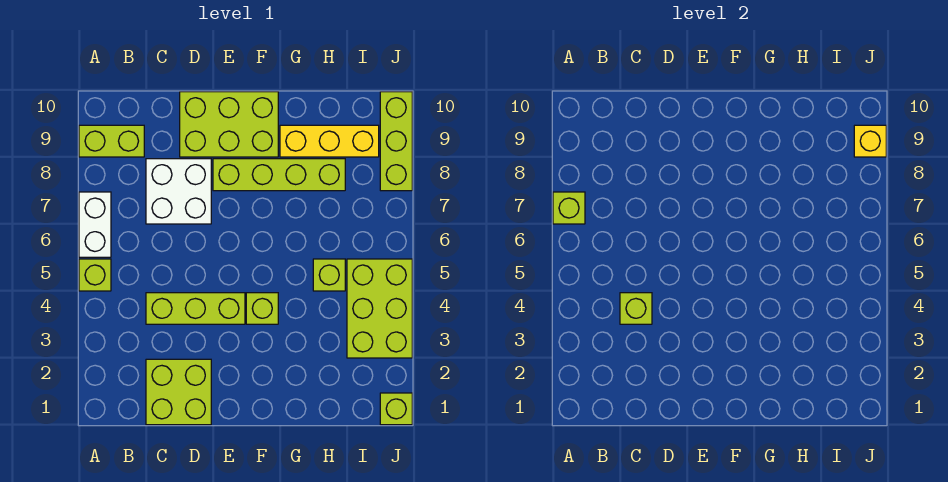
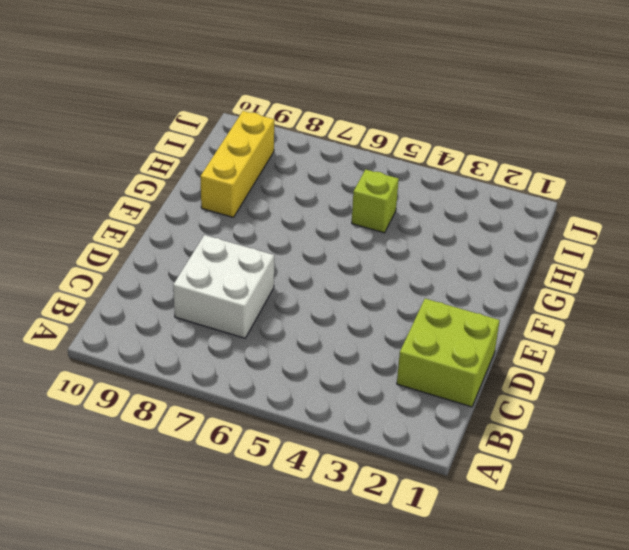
none -> lime brick A5 level 1
none -> white brick A6:A7 level 1
none -> lime brick A9:B9 level 1

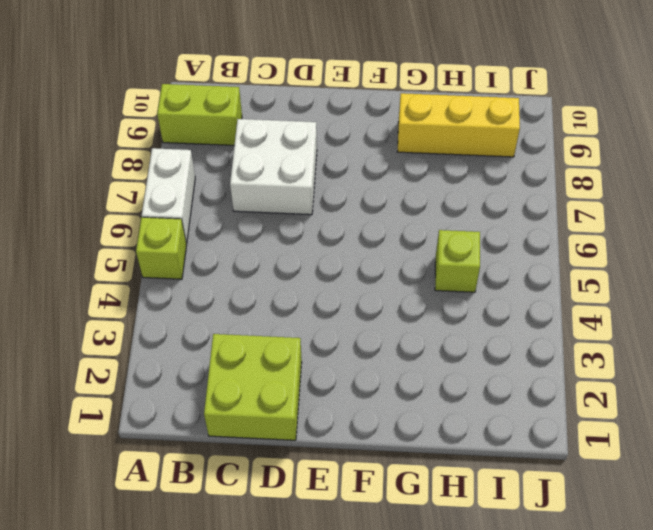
none -> lime brick C4:E4 level 1
none -> lime brick D9:F10 level 1
none -> lime brick E8:H8 level 1

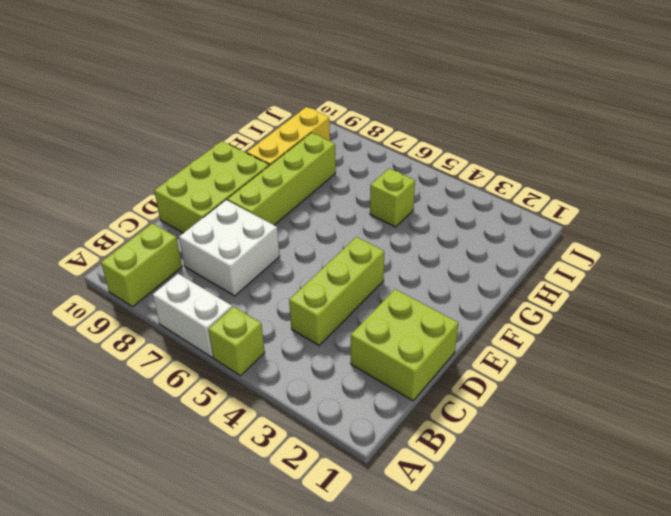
none -> lime brick F4 level 1
none -> lime brick I3:J5 level 1
none -> lime brick J1 level 1

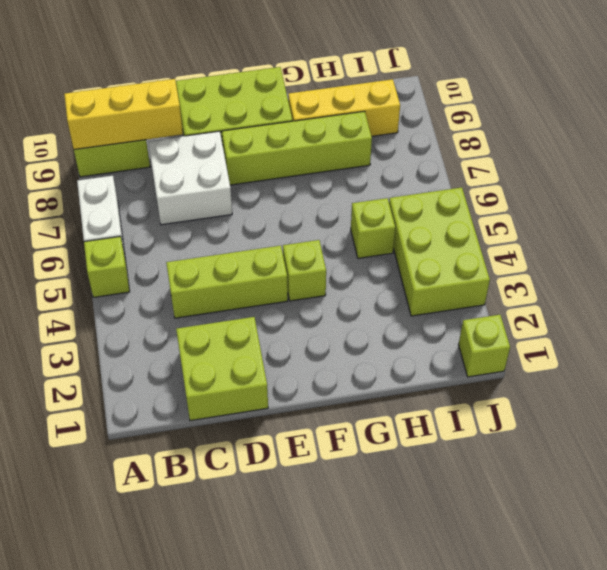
yellow brick A9:C9 level 2 -> none
none -> lime brick J8:J10 level 1
none -> lime brick A7 level 2
none -> lime brick C4 level 2

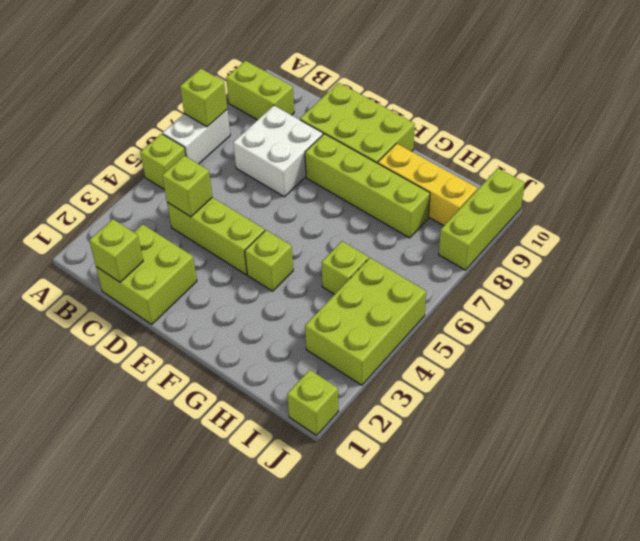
lime brick C1 level 2 -> none
none -> yellow brick J9 level 2

